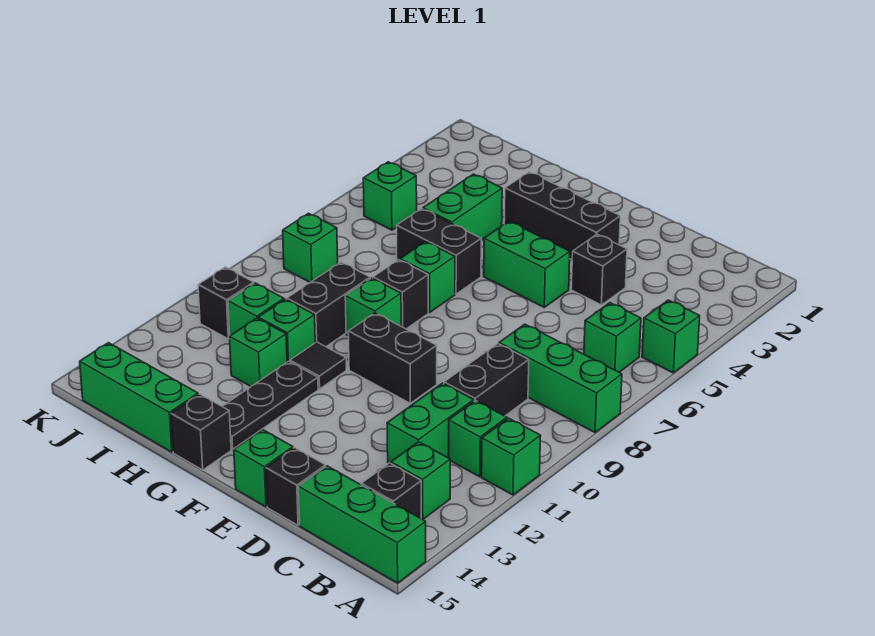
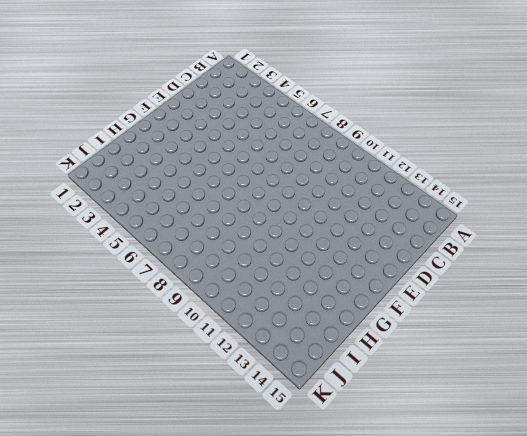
none -> green brick A5 level 1
none -> green brick A8:C8 level 1
none -> green brick A11 level 1
none -> green brick A15:C15 level 1

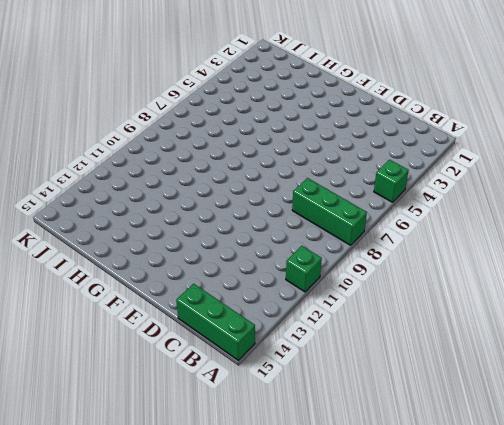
none -> green brick B6 level 1
none -> green brick B11 level 1
none -> green brick B13 level 1
none -> black brick B14 level 1

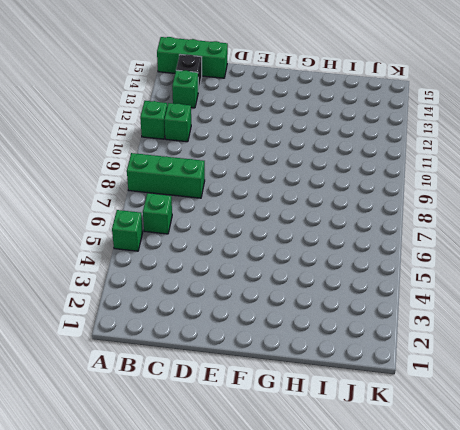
none -> black brick C9:C10 level 1
none -> green brick C11:C12 level 1
none -> black brick D4 level 1
none -> black brick D15 level 1

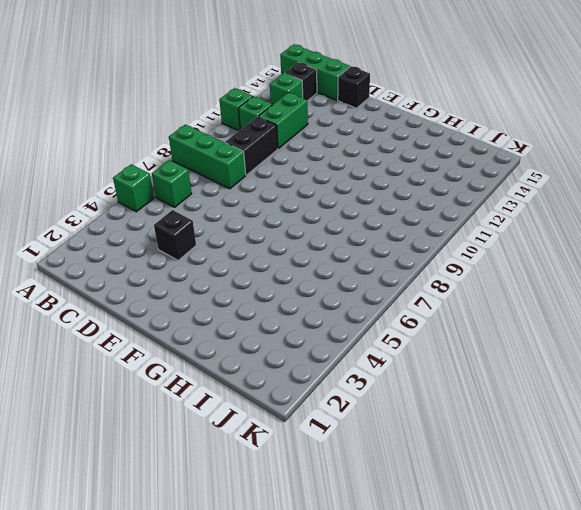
none -> black brick E3:G3 level 1
none -> green brick E5:F5 level 1
none -> black brick E10:F10 level 1
none -> green brick E15 level 1

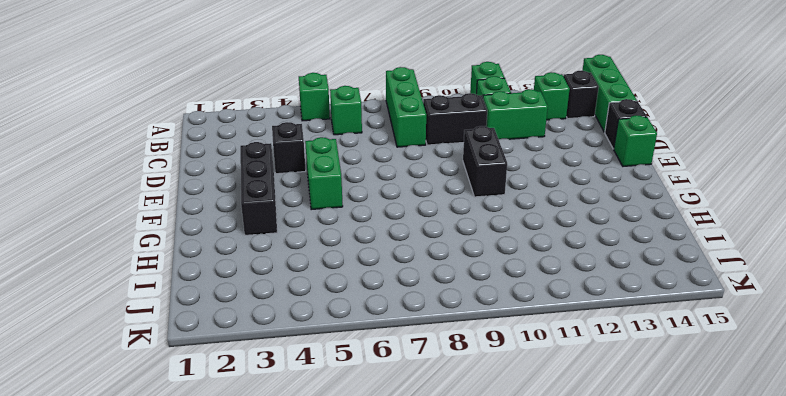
none -> black brick G6:H6 level 1
none -> green brick G7 level 1
none -> black brick G8 level 1
none -> green brick G9 level 1

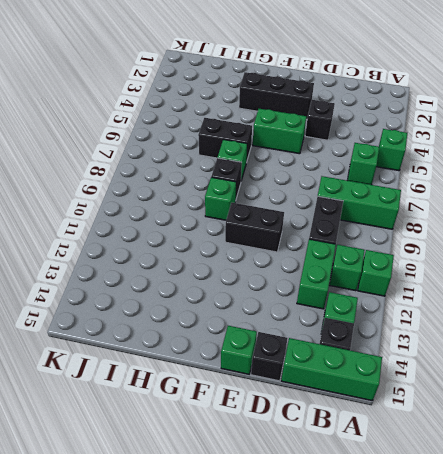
none -> black tile G11 level 1
none -> black plate G12:G14 level 1
none -> black brick G15 level 1
none -> green brick H4:H5 level 1

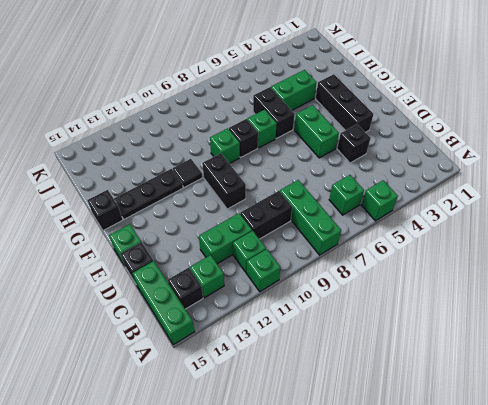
none -> black brick H9:H10 level 1
none -> green brick H11 level 1
none -> green brick H12 level 1
none -> green brick H15:J15 level 1

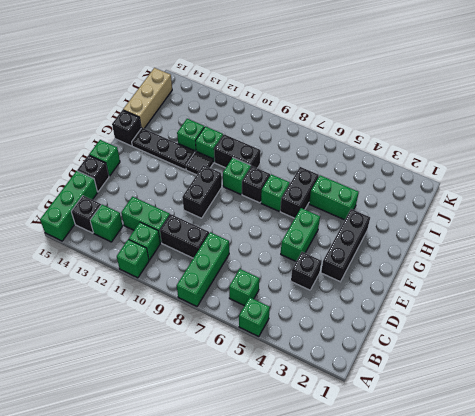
tan brick H15:J15 level 1 -> green brick H15:J15 level 1
none -> green brick I11 level 1
none -> green brick J5 level 1
none -> green brick J8 level 1
none -> black brick J11 level 1

